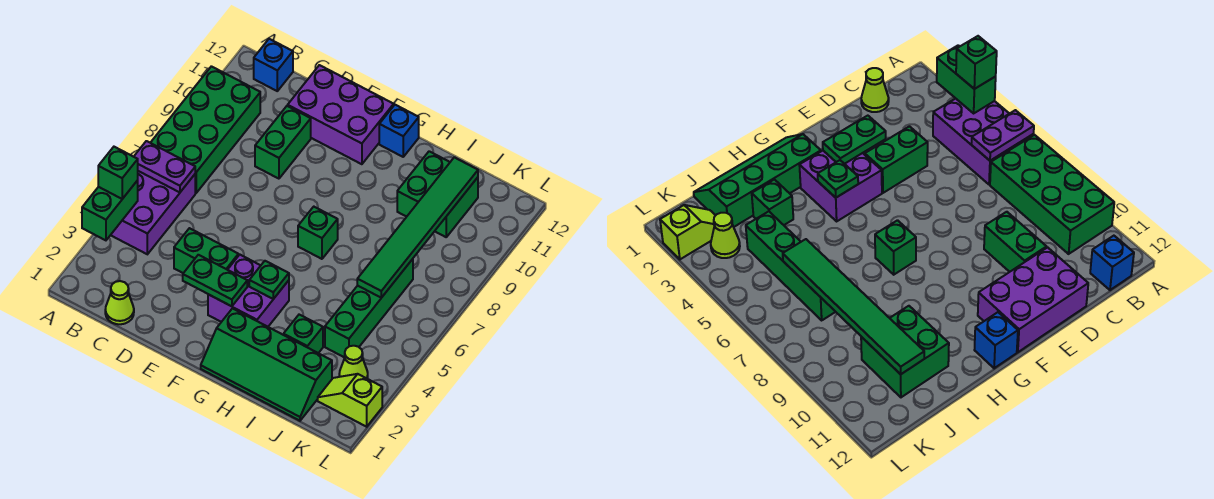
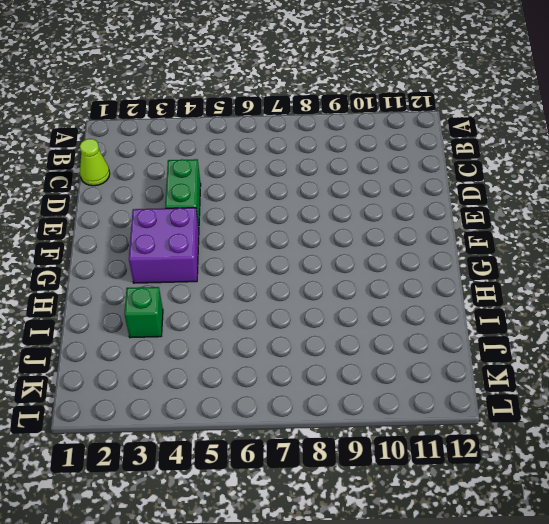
none -> purple brick A4:B6 level 1
none -> green brick A7:B10 level 1
none -> blue brick B12 level 1

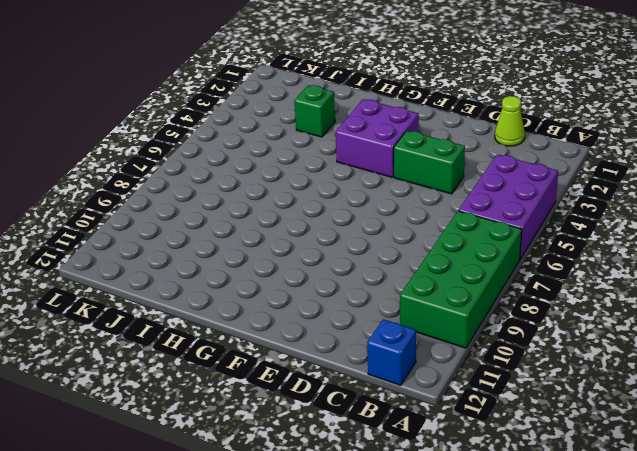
none -> green brick D9:D10 level 1
none -> purple brick D11:F12 level 1
none -> green slope G1:J2 level 1 top 2

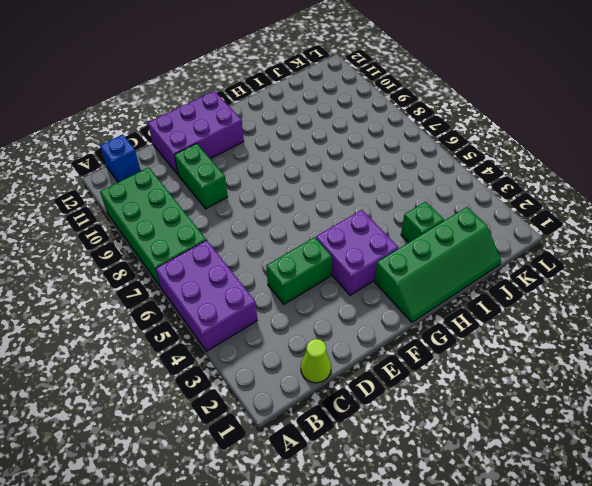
none -> green brick G7 level 1
none -> blue brick G12 level 1
none -> green brick I10:J11 level 1

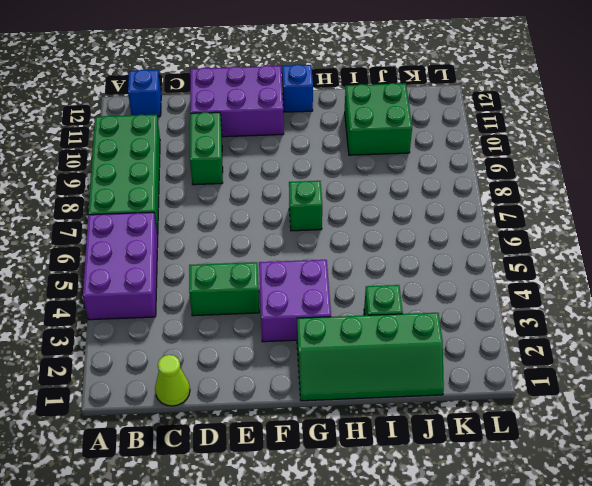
none -> green brick J4:J7 level 1
none -> lime slope K2:L2 level 1 top L
none -> lime cone K3 level 1

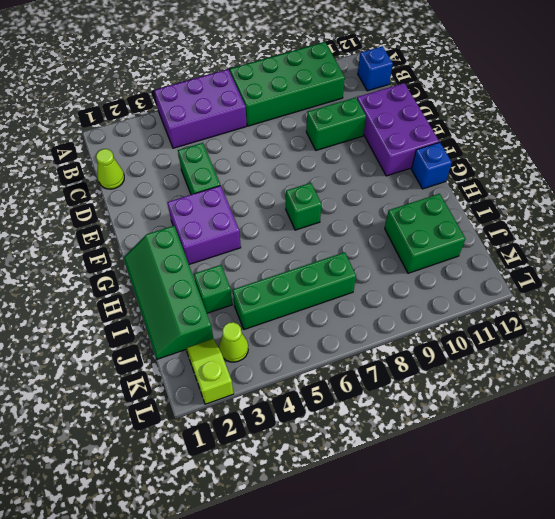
none -> green brick A3:A4 level 2
none -> purple plate A6:B6 level 2
none -> green plate E3:F3 level 2

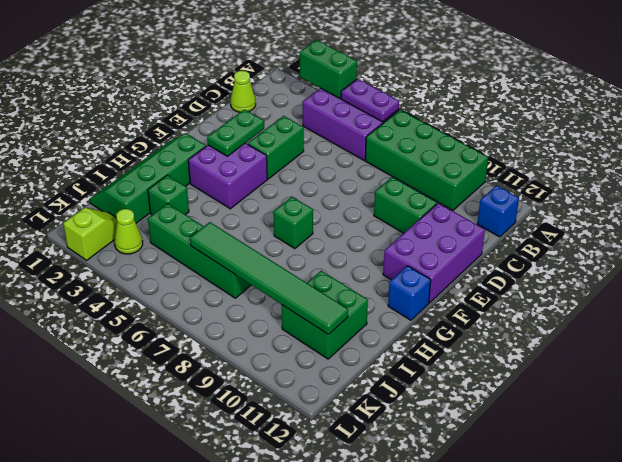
purple plate A5:A6 level 2 -> purple plate A6:B6 level 2
none -> green plate G4 level 2
none -> green brick A4 level 3

